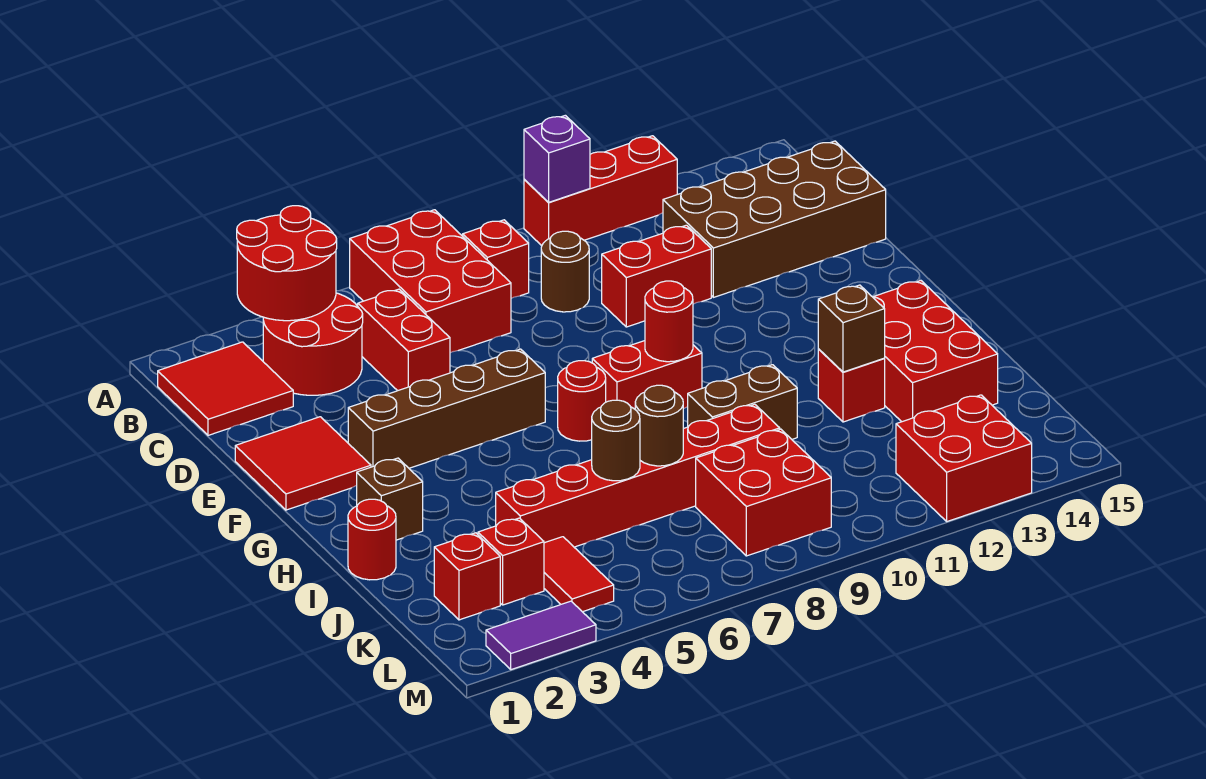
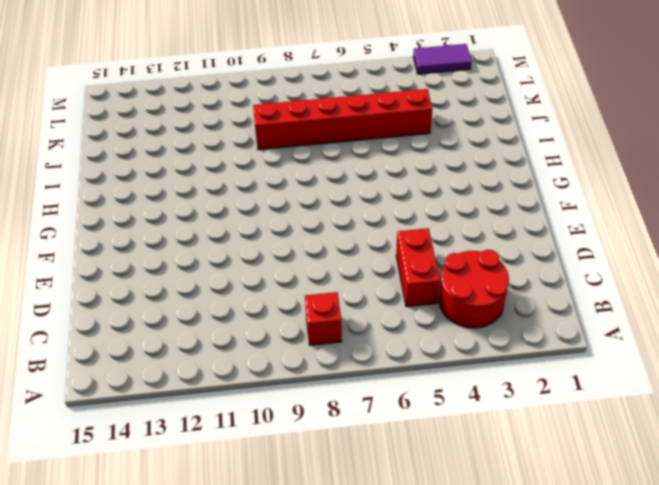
none -> red brick A6:C7 level 1
none -> red brick A10:A12 level 1
none -> red tile B1:C2 level 1
none -> brown round brick C9 level 1

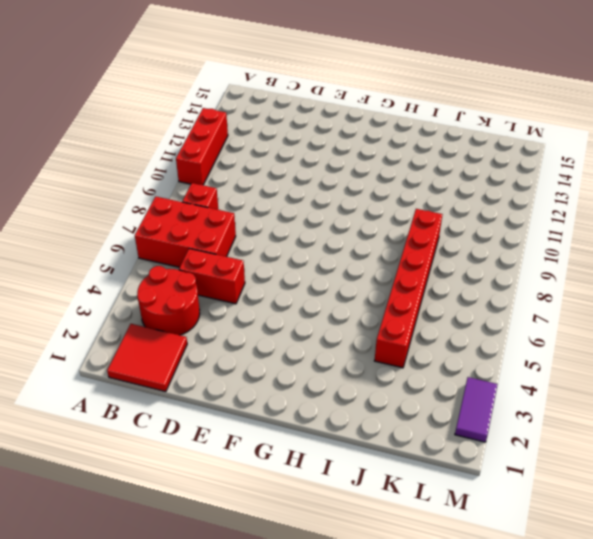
none -> brown round brick C9 level 1
none -> brown brick C12:D15 level 1
none -> red brick D10:D11 level 1
none -> red tile E1:F2 level 1

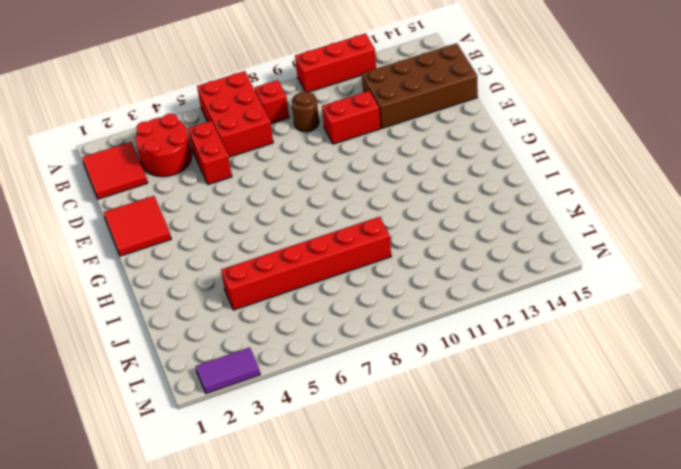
none -> brown brick F3:F6 level 1
none -> red round brick G7 level 1
none -> red brick G8:G9 level 1
none -> brown brick H2 level 1

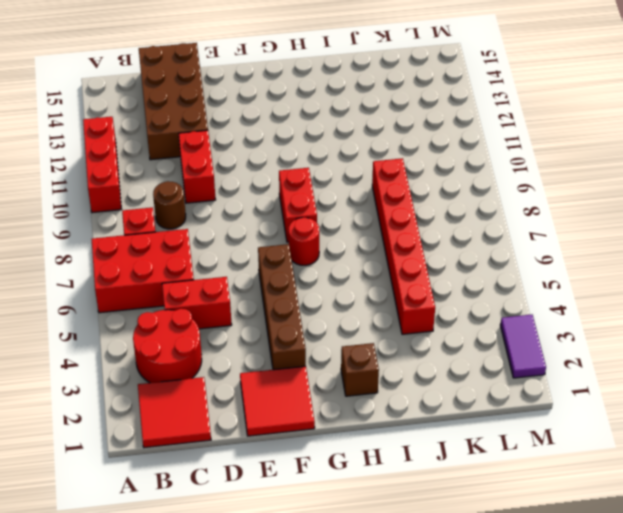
none -> red brick H13:J14 level 1
none -> red round brick I1 level 1
none -> brown brick I9:I10 level 1
none -> red brick I12 level 1

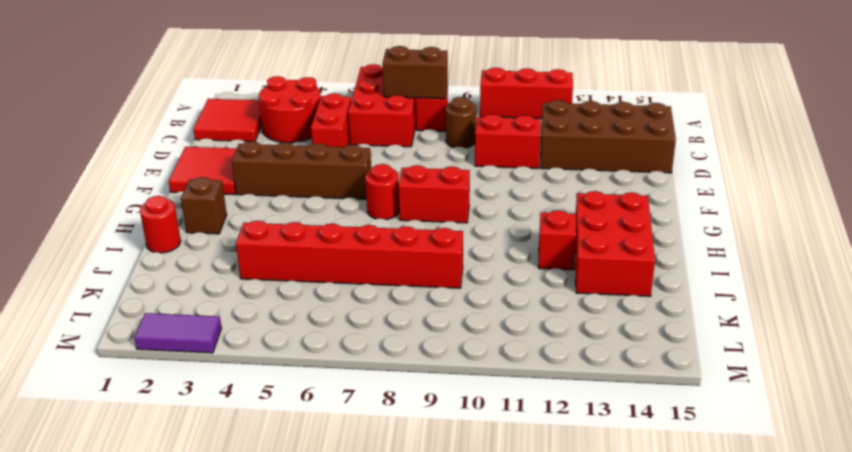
brown brick B7:B8 level 2 -> brown brick I9:I10 level 1
none -> red brick K2 level 1
none -> red brick K3 level 1
none -> red tile K4:L4 level 1
none -> red brick K8:L9 level 1

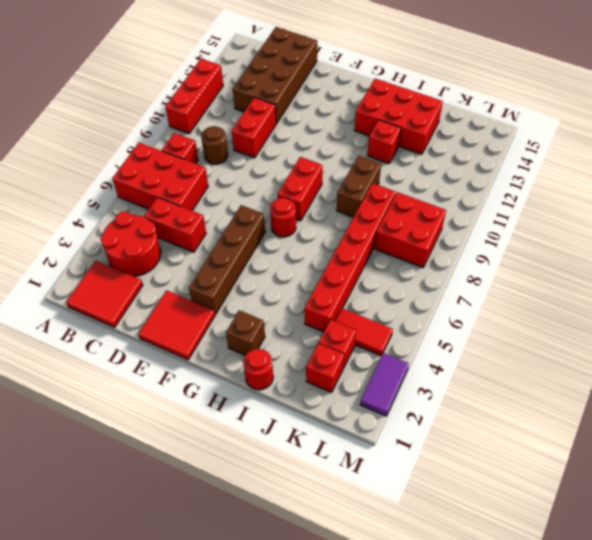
none -> red brick L12:M13 level 1
none -> red round brick A3:B4 level 2
none -> purple brick A10 level 2
none -> red round brick G9 level 2

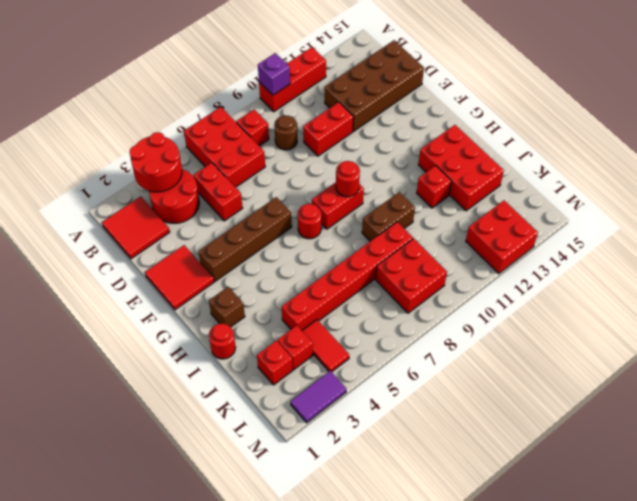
none -> brown brick I12 level 2
none -> brown round brick J6 level 2
none -> brown round brick J7 level 2

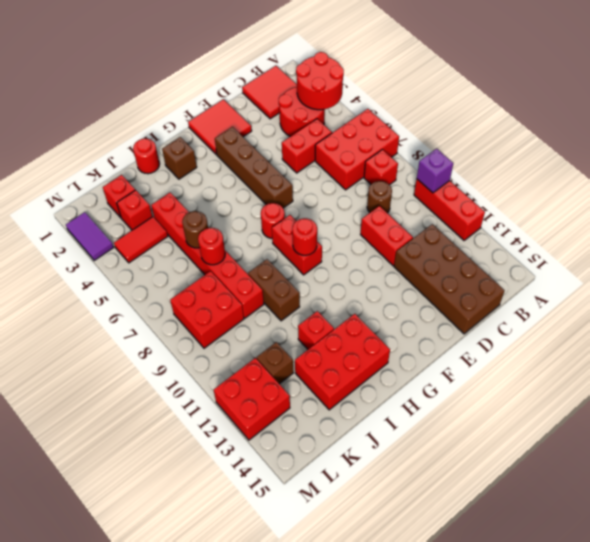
red round brick J7 level 2 -> brown round brick J7 level 2
brown brick K12 level 1 -> brown brick I12 level 2

